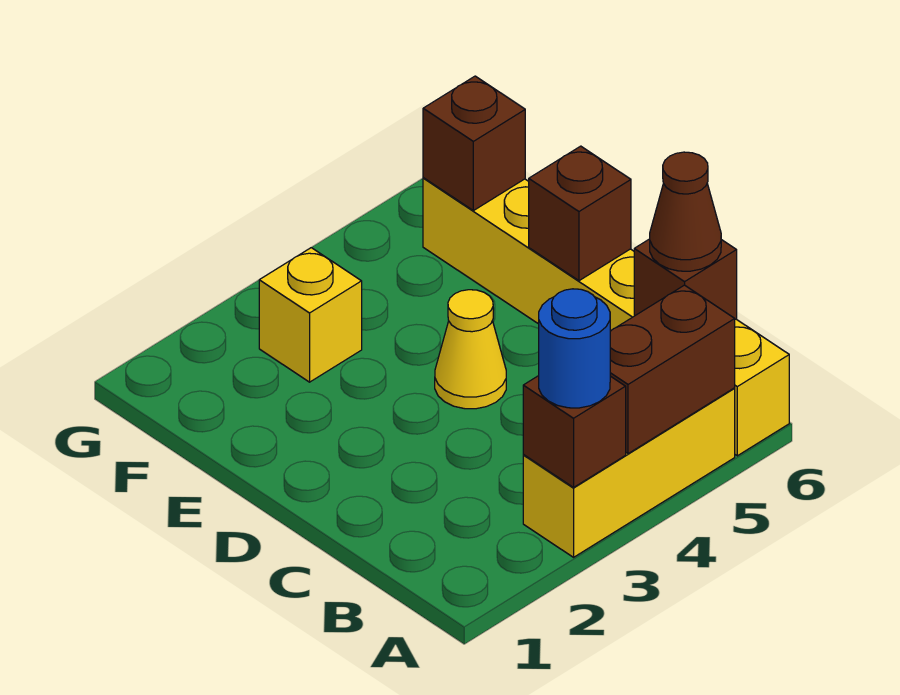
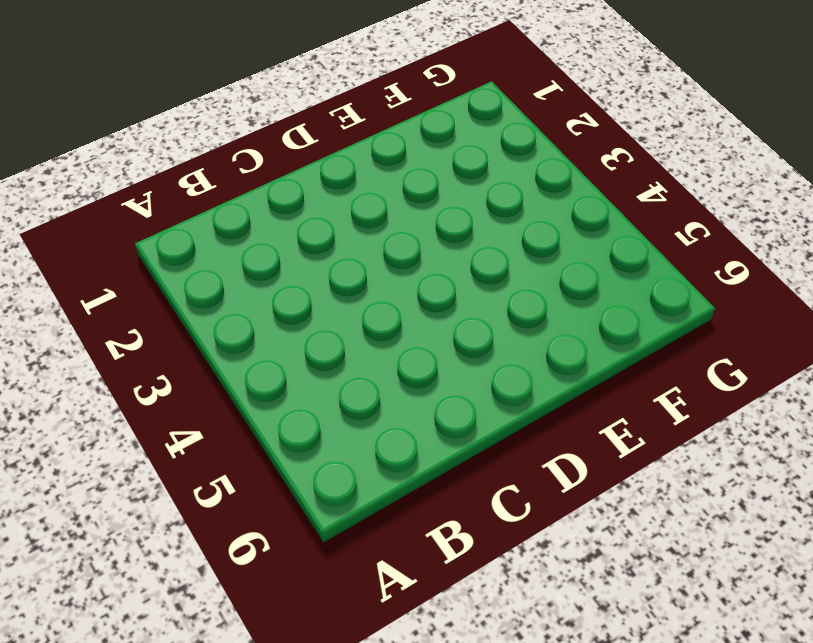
none -> yellow brick A3:A5 level 1
none -> yellow brick A6:F6 level 1

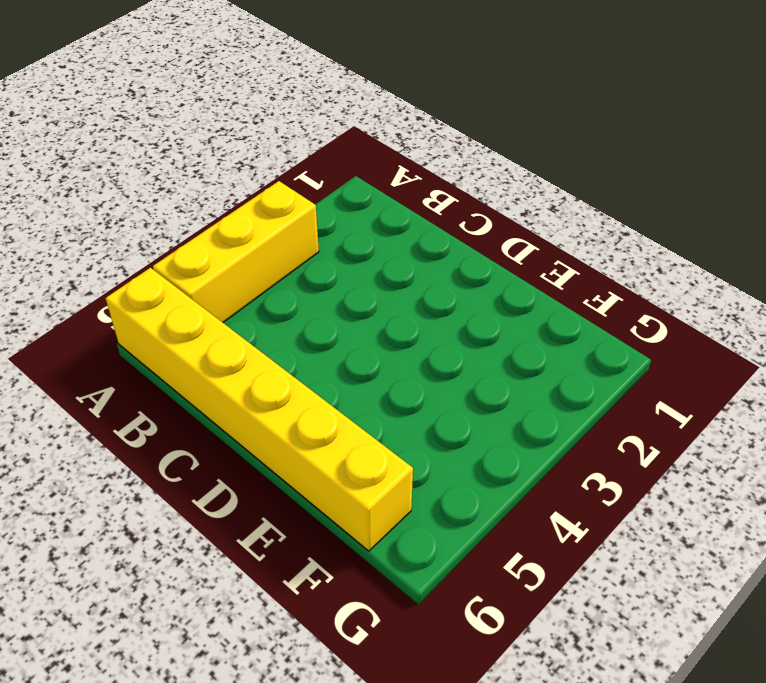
none -> yellow cone D4 level 1
none -> yellow brick F3 level 1

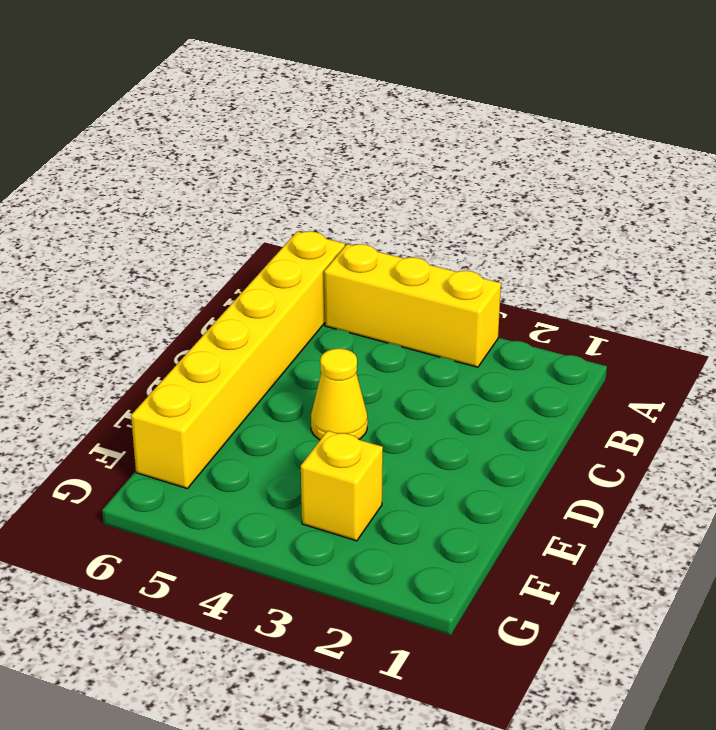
none -> brown brick A3 level 2
none -> brown brick A4:A5 level 2

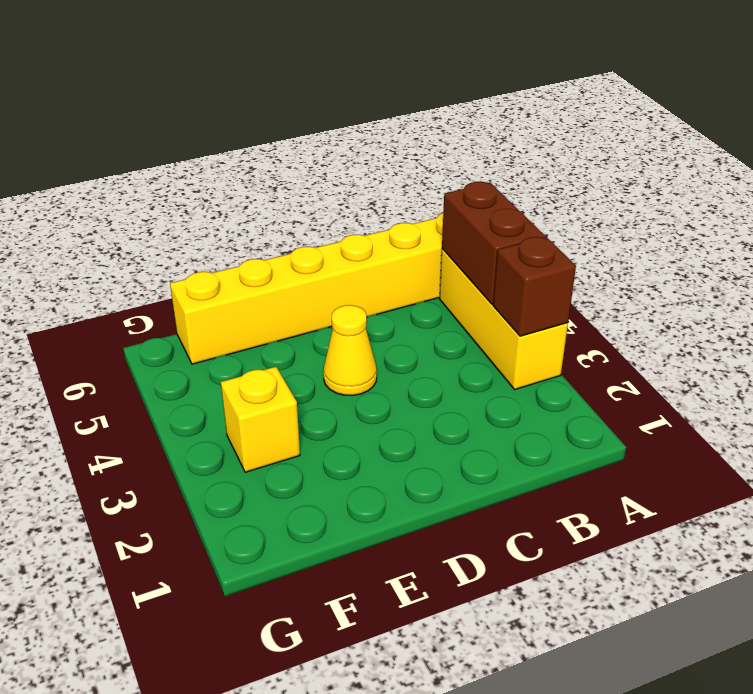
none -> brown brick B6 level 2
none -> brown brick D6 level 2

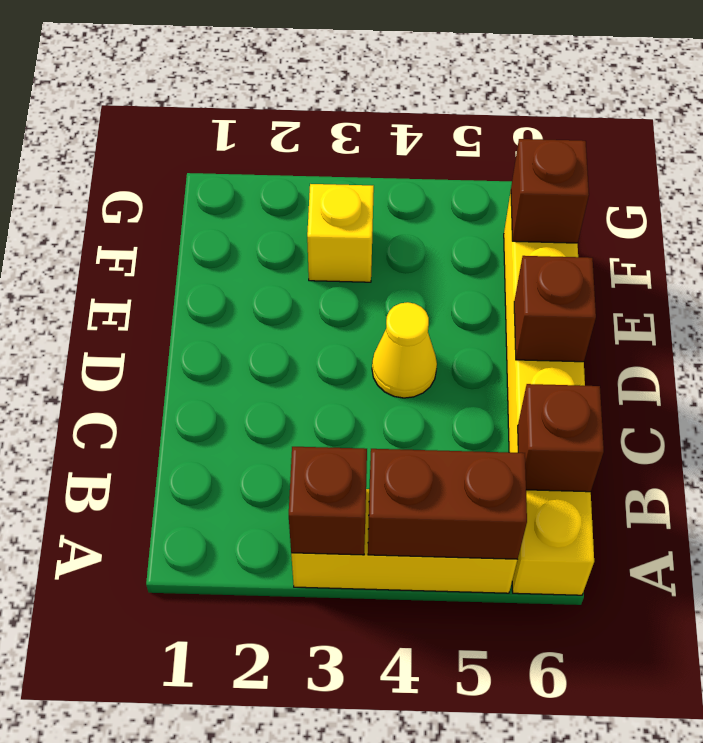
none -> blue round brick A3 level 3
none -> brown cone B6 level 3

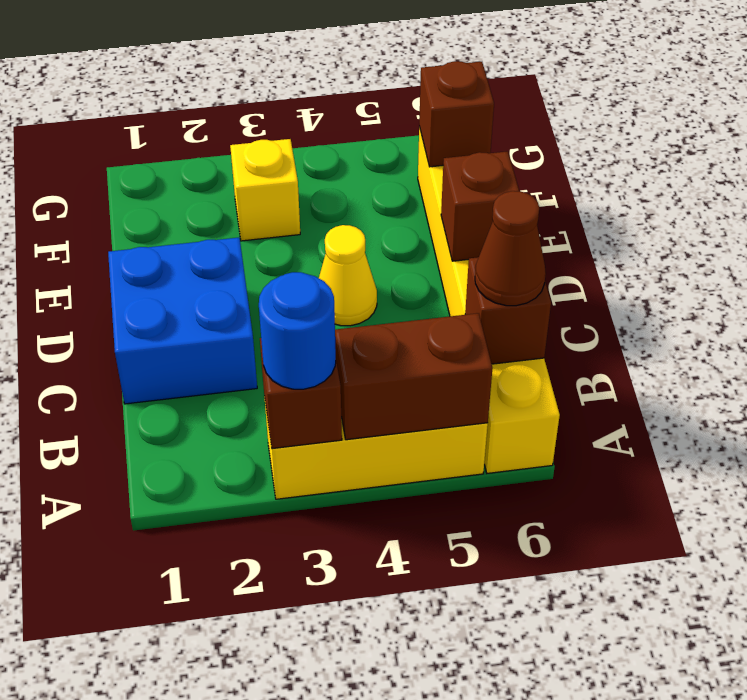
blue brick C1:D2 level 1 -> none

